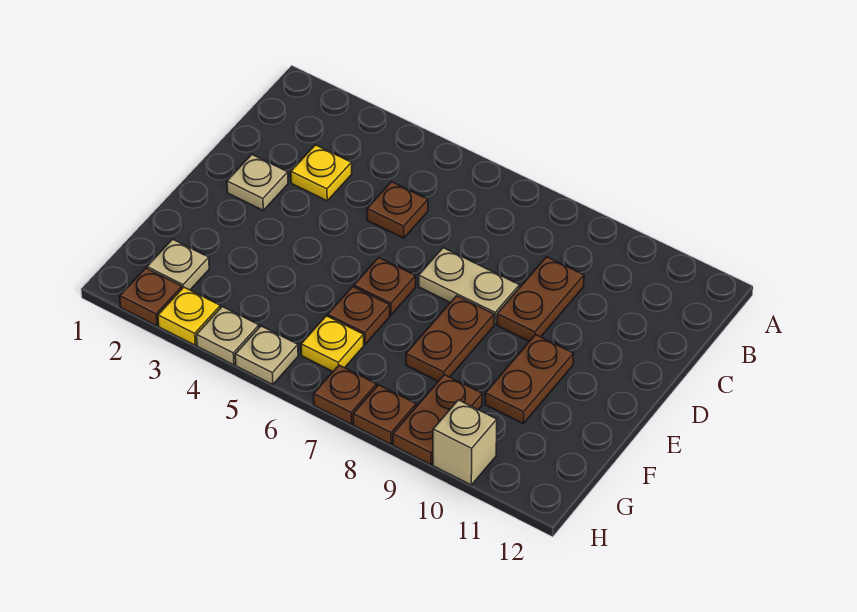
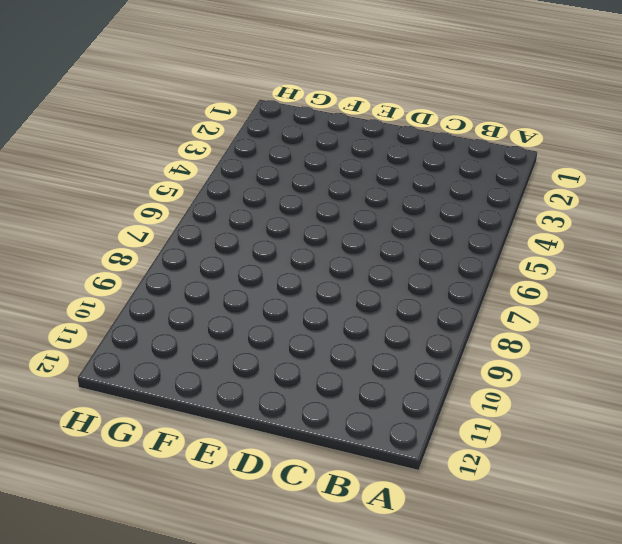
none -> yellow plate C3 level 1
none -> brown plate C5 level 1
none -> brown plate C9:D9 level 1

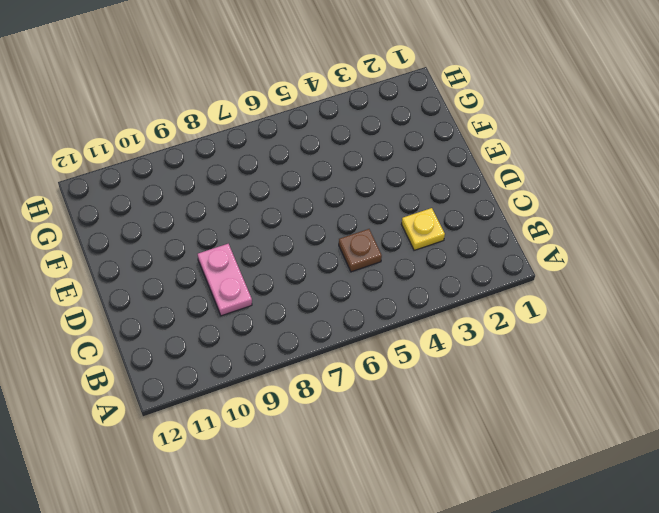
pink plate C9:D9 level 1 -> brown plate C9:D9 level 1
none -> tan plate D2 level 1
none -> tan plate D7:D8 level 1
none -> brown plate E6 level 1

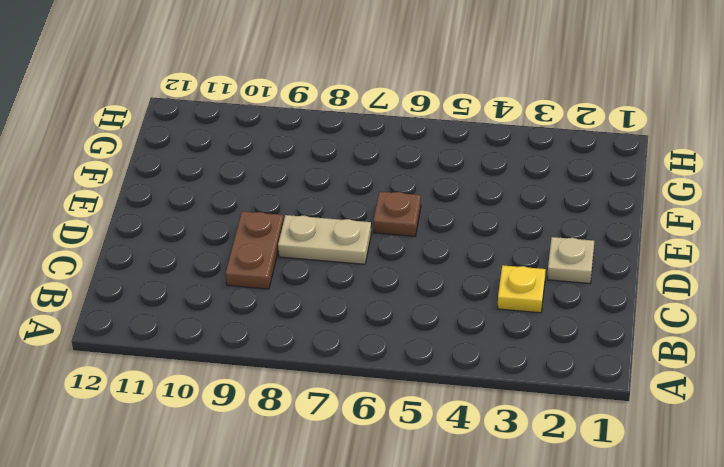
none -> brown plate C5 level 1
none -> brown plate E8:F8 level 1
none -> brown plate E10:F10 level 1

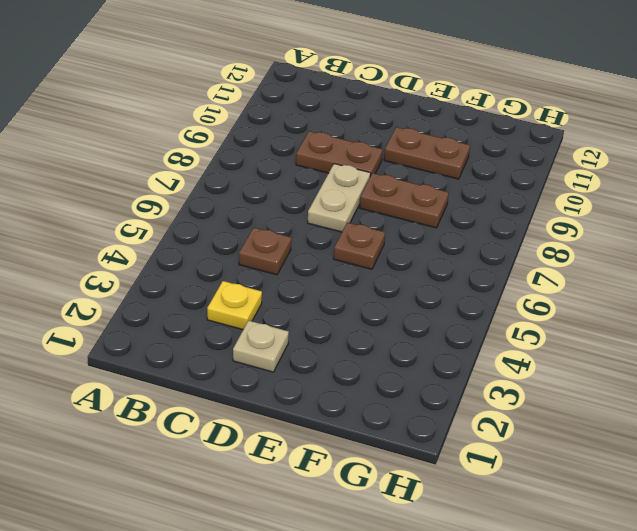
none -> brown plate F6 level 1
none -> tan plate G2 level 1
none -> yellow plate G6 level 1

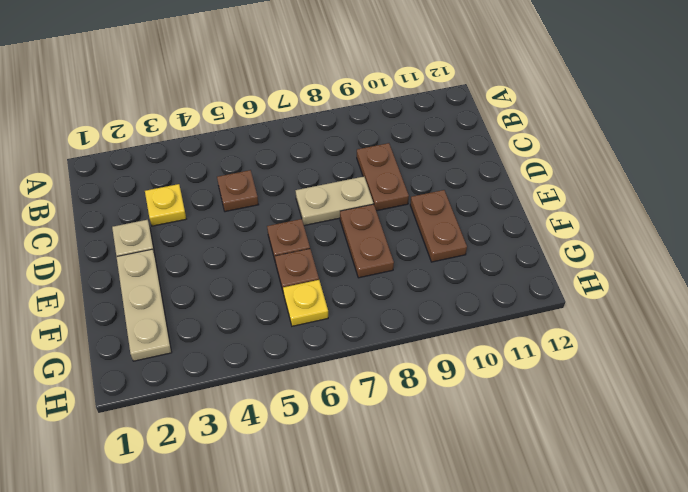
tan plate E2:G2 level 1 -> tan plate G2 level 1
none -> brown plate G9:H9 level 1
none -> brown plate H2 level 1
none -> yellow plate H3 level 1

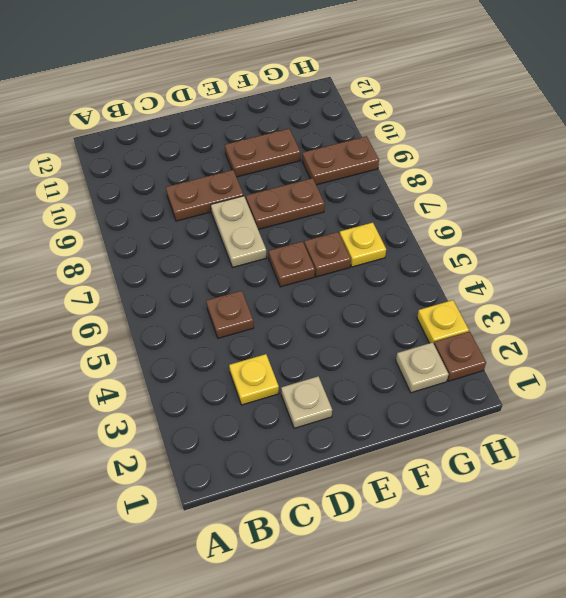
none -> tan plate H4 level 1
none -> tan plate H5 level 1
none -> brown plate H7 level 1

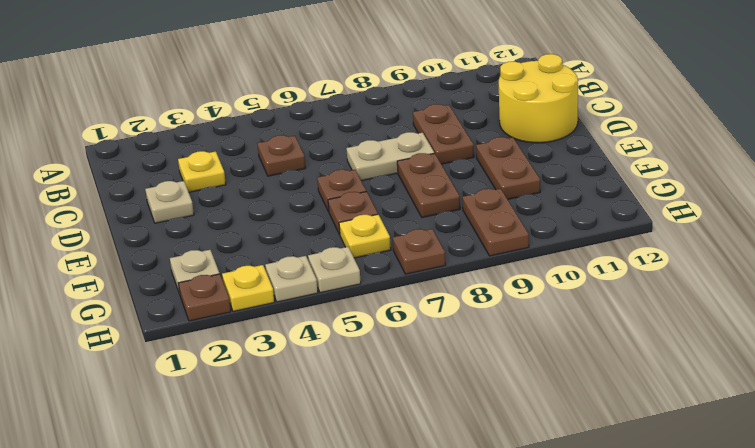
yellow round brick C11:D12 level 1 -> none
none -> brown plate H8 level 1
none -> tan brick H10 level 1

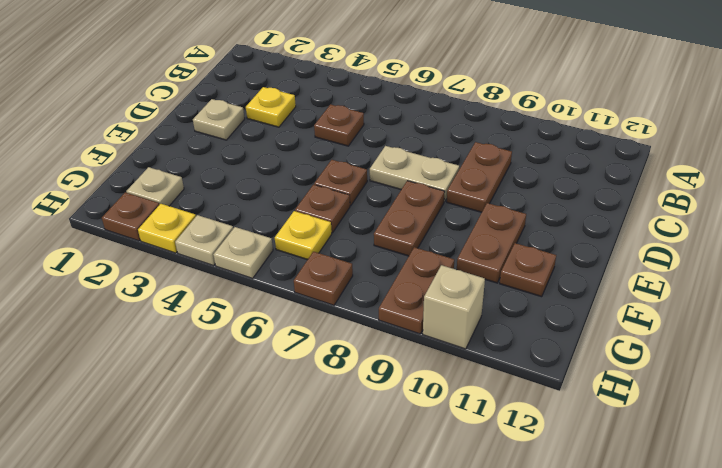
brown plate F11 level 1 -> brown plate H8 level 1

